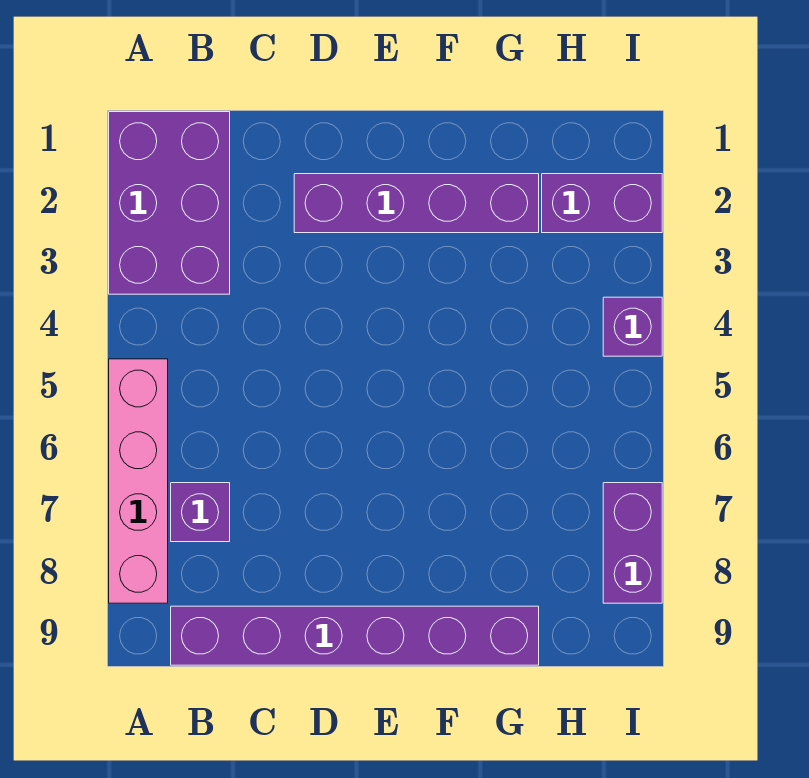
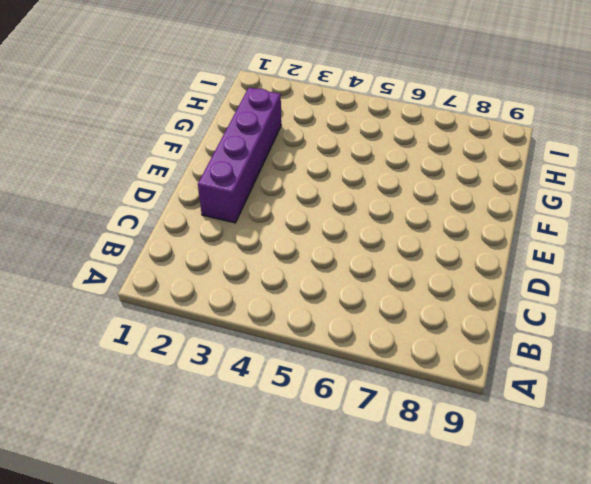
none -> purple brick A1:B3 level 1
none -> pink brick A5:A8 level 1

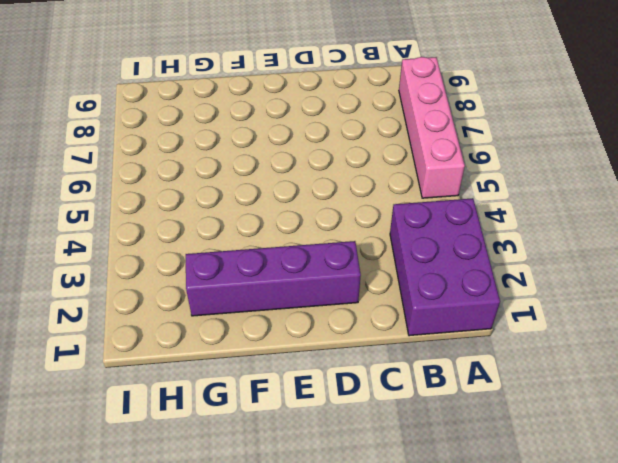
none -> purple brick B7 level 1
none -> purple brick B9:G9 level 1

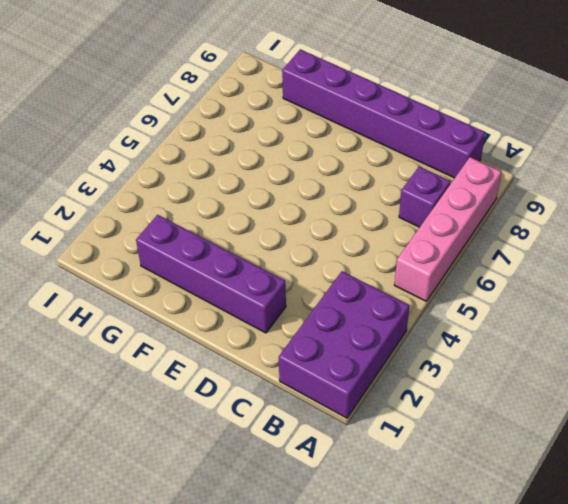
none -> purple brick H2:I2 level 1
none -> purple brick I4 level 1

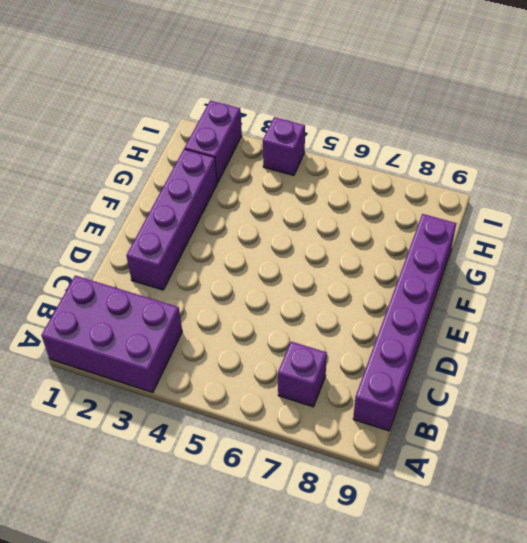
none -> pink brick A5:A8 level 1
none -> purple brick I7:I8 level 1

